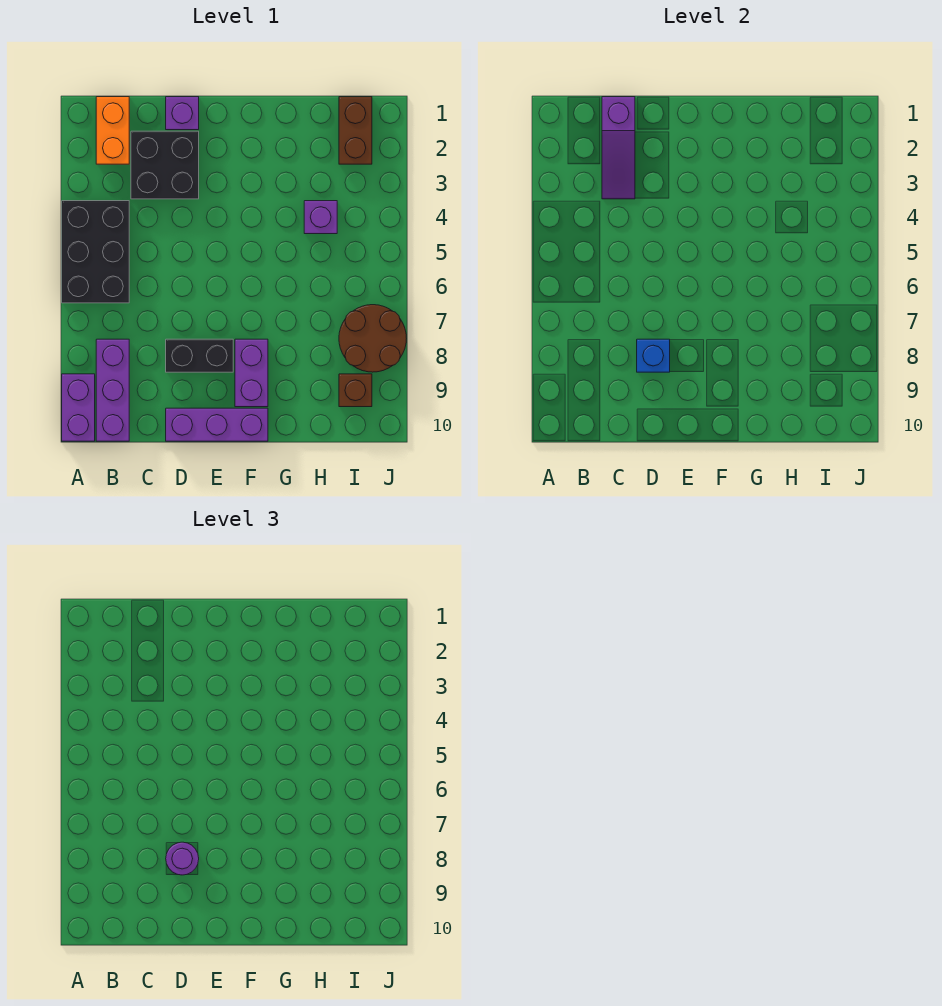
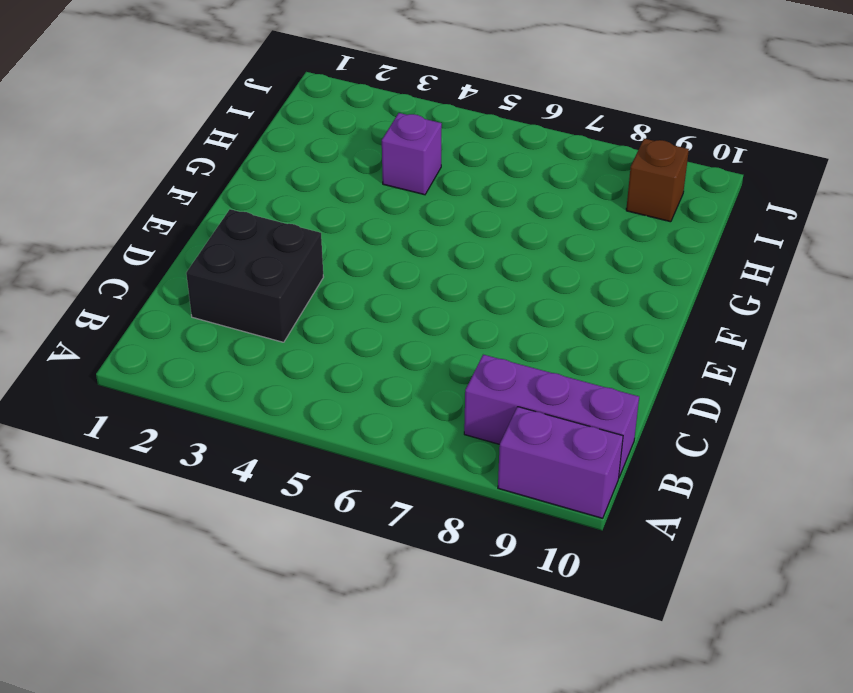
none -> black brick A4:B6 level 1
none -> orange brick B1:B2 level 1
none -> purple brick D1 level 1

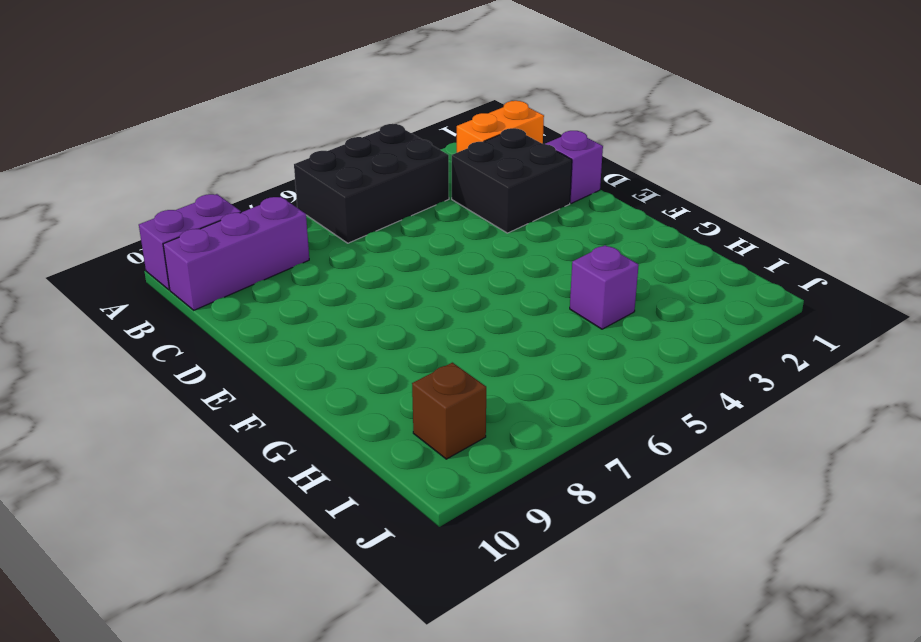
none -> black brick D8:E8 level 1
none -> purple brick D10:F10 level 1
none -> purple brick F8:F9 level 1

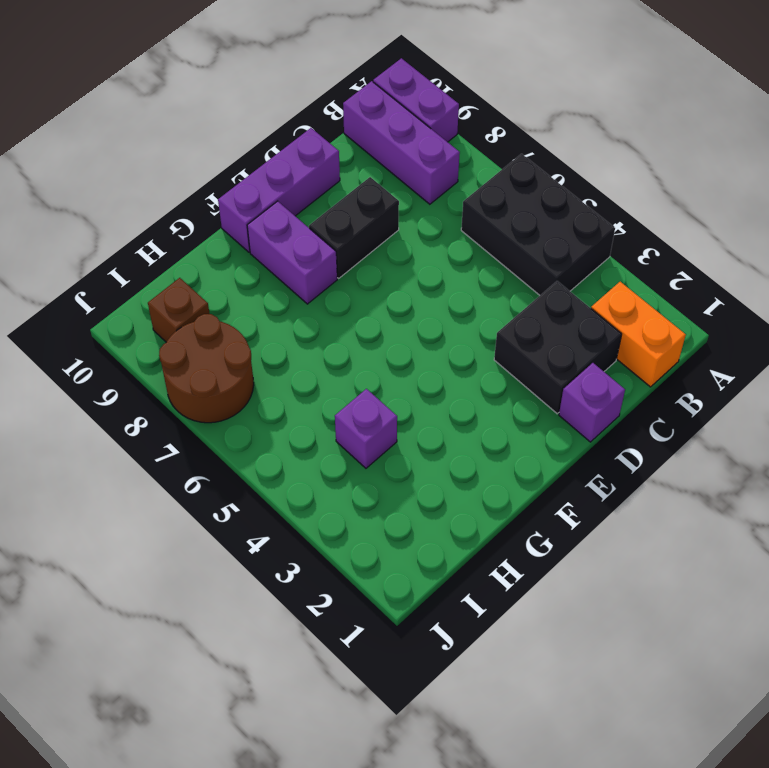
none -> brown brick I1:I2 level 1
none -> purple slope C1:C3 level 2 top 1
none -> blue brick D8 level 2

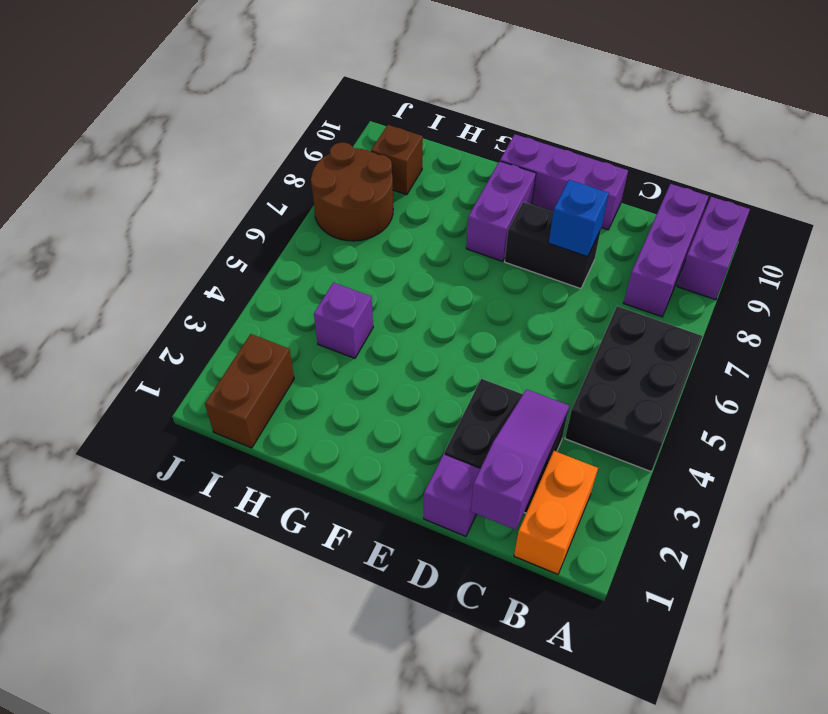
none -> purple round brick D8 level 3

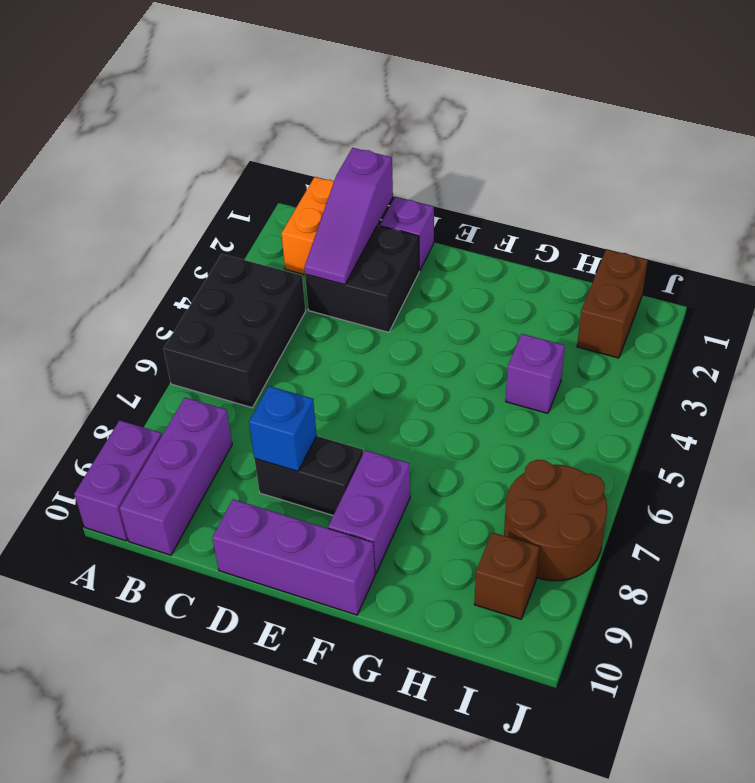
none -> purple round brick D8 level 3

